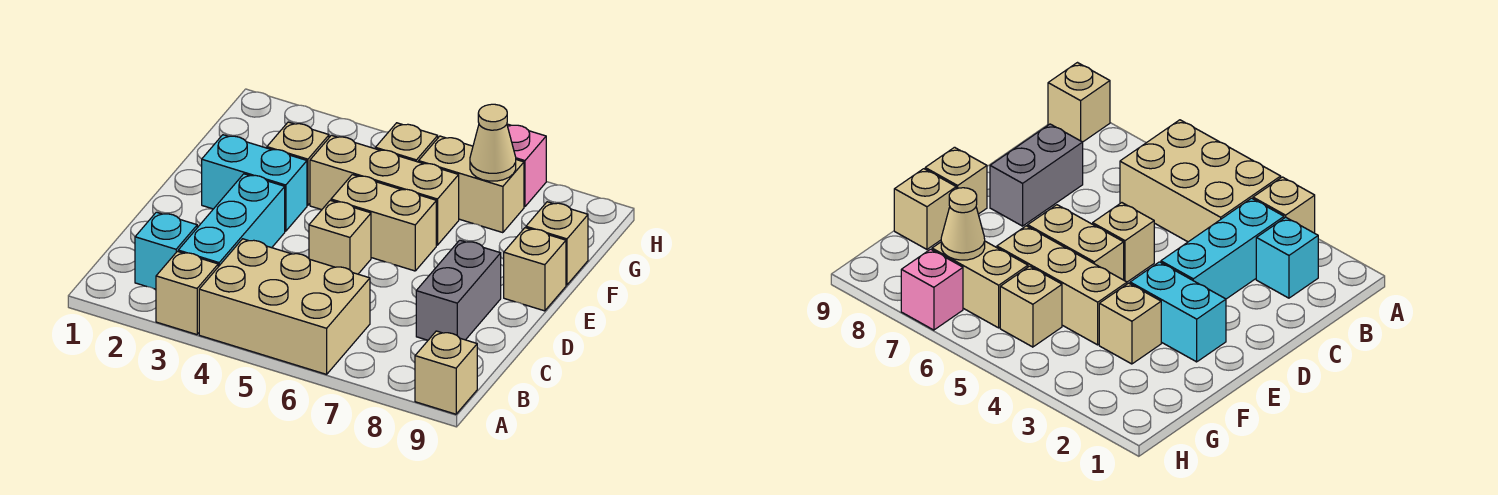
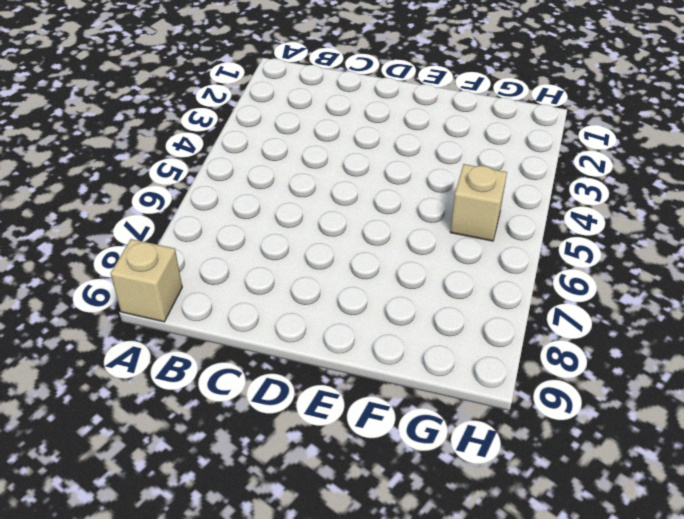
none -> tan brick A3 level 1
none -> tan brick A4:B6 level 1
none -> cyan brick B2 level 1

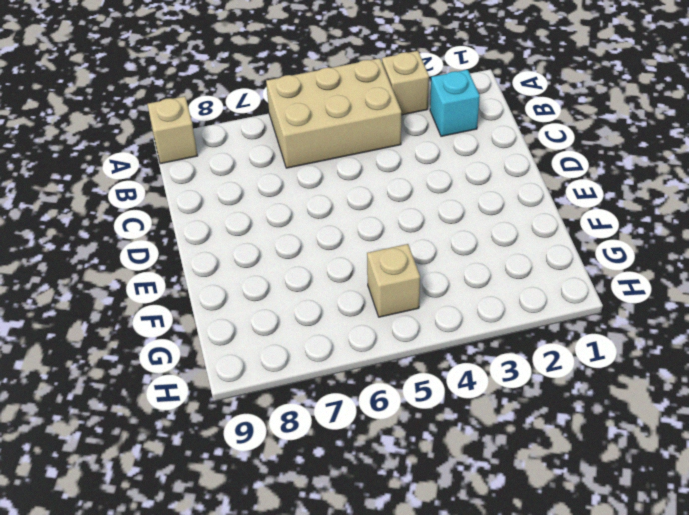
none -> cyan brick B3:D3 level 1
none -> grey brick C8:D8 level 1
none -> tan brick D5 level 1

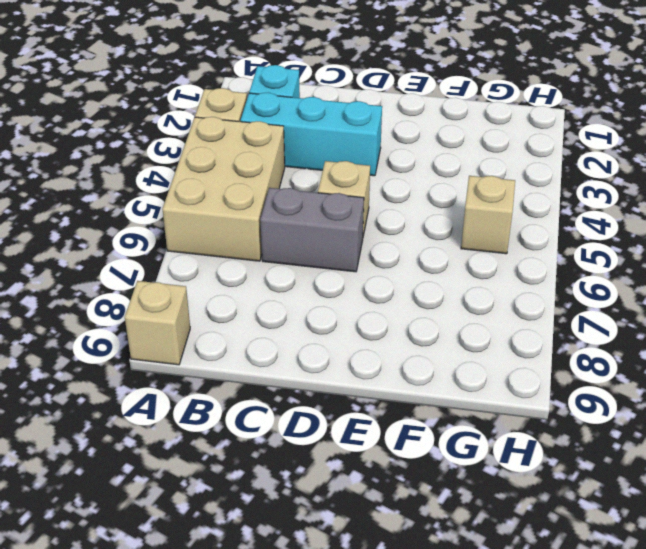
grey brick C6:D6 level 1 -> grey brick C8:D8 level 1
none -> cyan brick E2:E3 level 1
none -> tan brick E5:E6 level 1
none -> tan brick E9 level 1

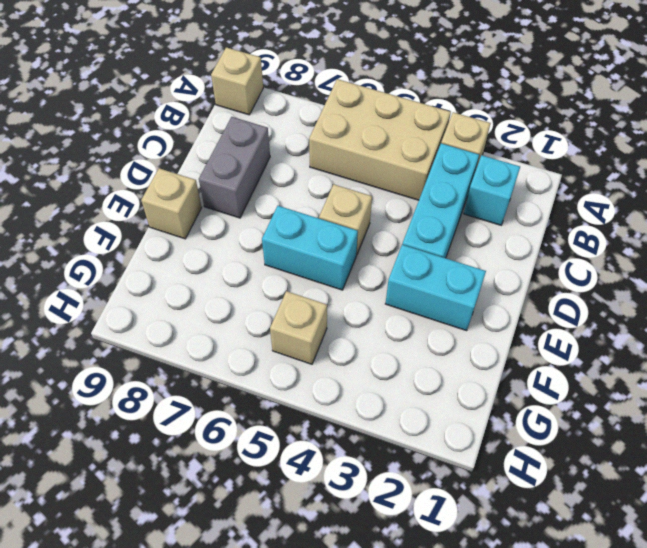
cyan brick E5:E6 level 1 -> tan brick E5:E6 level 1
none -> tan brick F3 level 1
none -> tan brick F4:F6 level 1
none -> tan brick F9 level 1

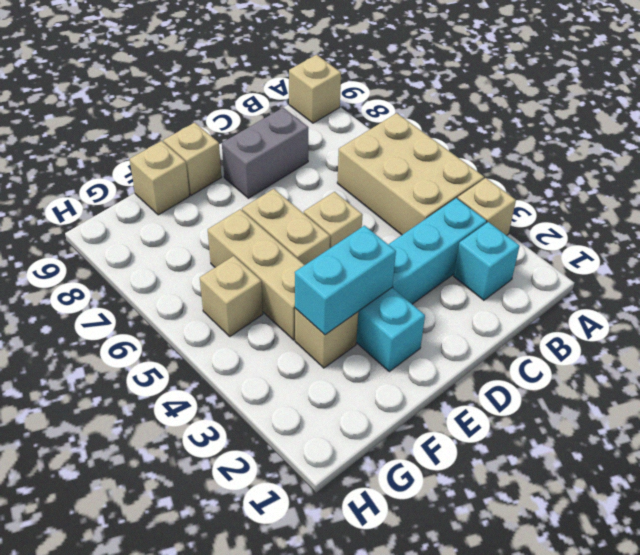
cyan brick E3:F3 level 2 -> none
none -> tan brick G6:G7 level 1
none -> pink brick H7 level 1
none -> tan cone G7 level 2

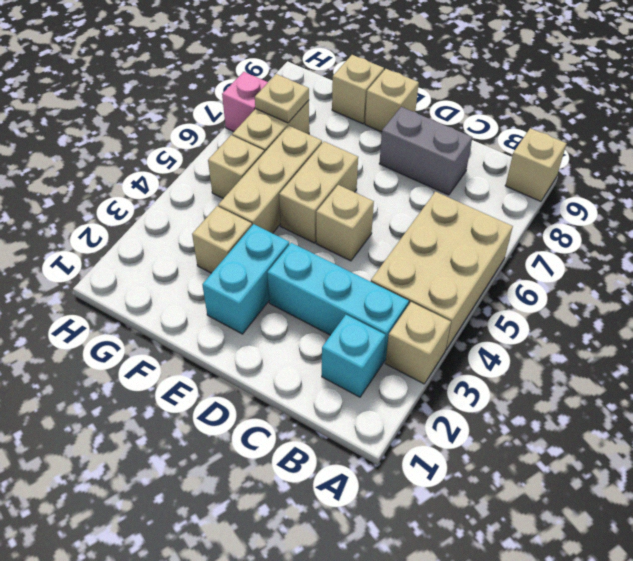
tan plate G7 level 2 -> tan cone G7 level 2

